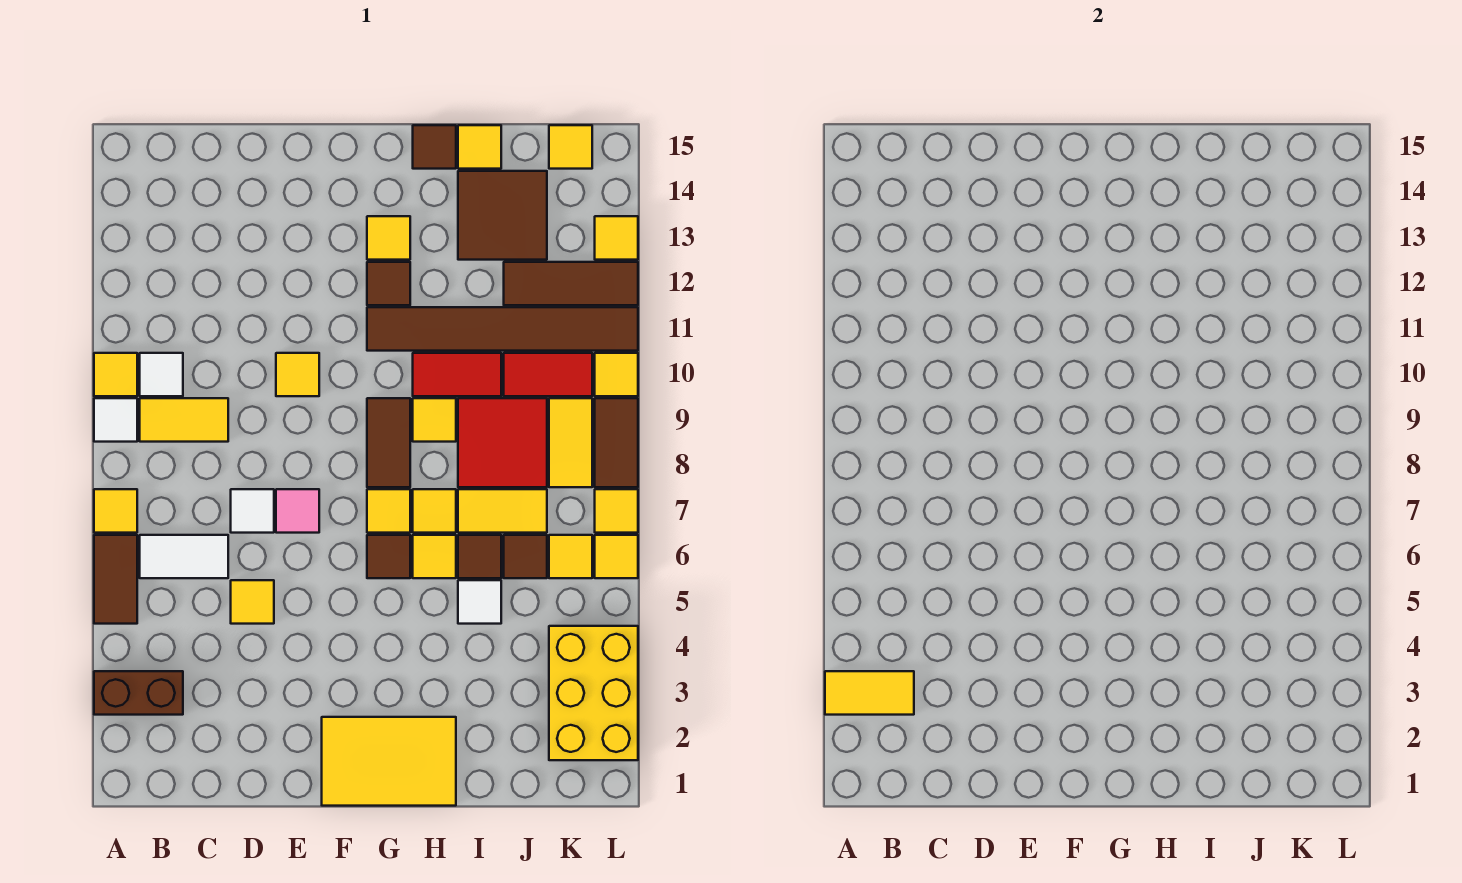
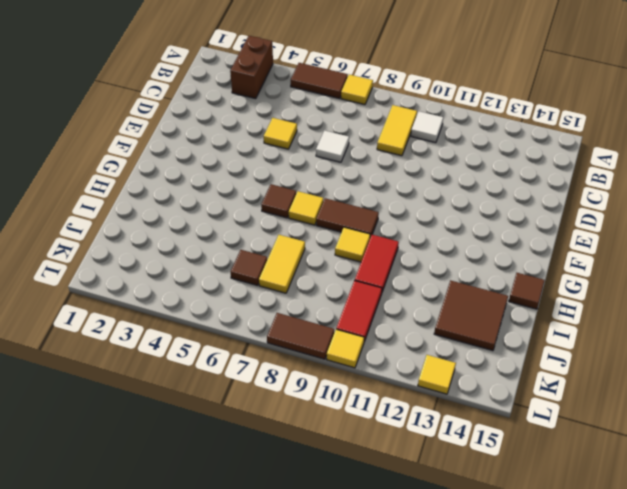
none -> white tile A9 level 1
none -> yellow tile A10 level 1
none -> white tile B6:C6 level 1
none -> pink tile E7 level 1

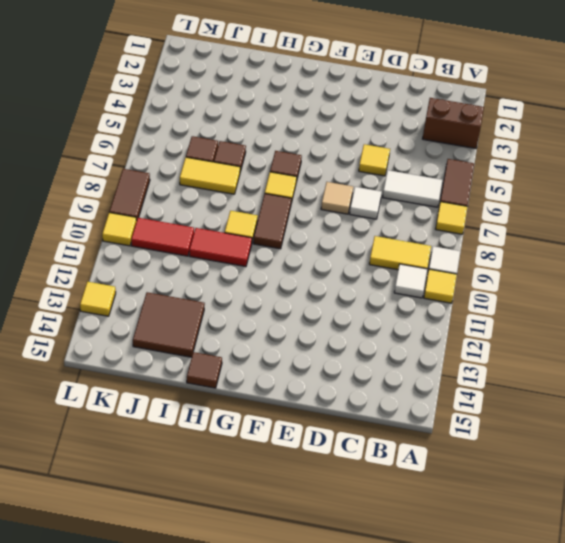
tan tile E7 level 1 -> pink tile E7 level 1
none -> yellow tile E10 level 1
none -> yellow tile F1:H2 level 1
none -> brown tile G11:L11 level 1
none -> brown tile G12 level 1

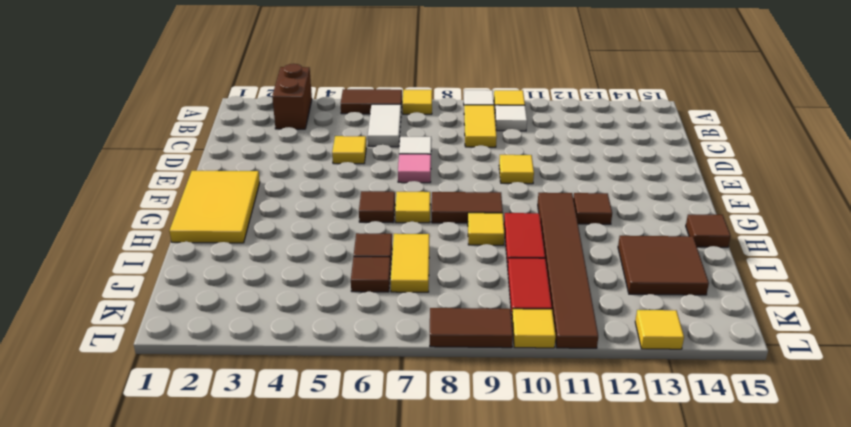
none -> yellow tile G13 level 1
none -> yellow tile H6 level 1
none -> yellow tile H7 level 1
none -> white tile I5 level 1

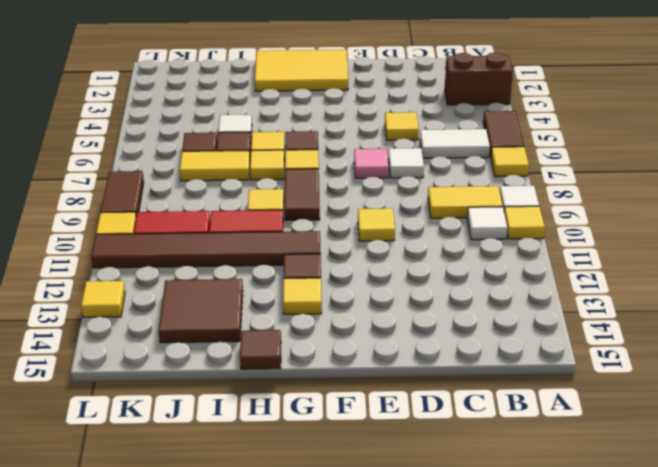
none -> red tile I8:J9 level 1
none -> yellow tile I15 level 1
none -> brown tile J12:L12 level 1
none -> yellow brick K2:L4 level 1

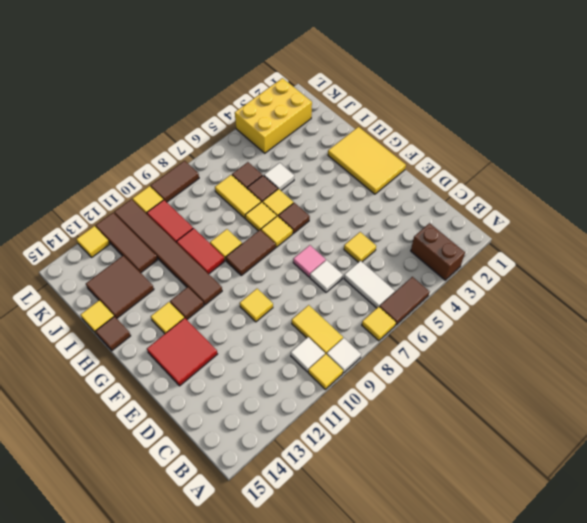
red tile E13:F14 level 1 -> red tile I8:J9 level 1
none -> yellow tile K6 level 1
none -> yellow tile K8:K9 level 1
none -> yellow tile K15 level 1
none -> yellow tile L6 level 1

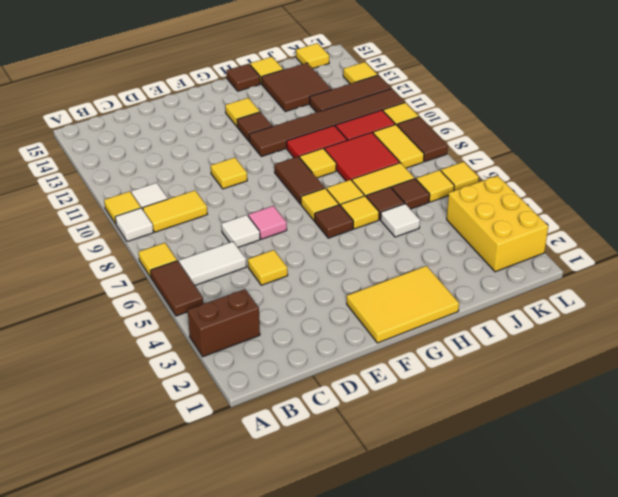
none -> yellow tile L7 level 1
none -> yellow tile A3:B3 level 2

